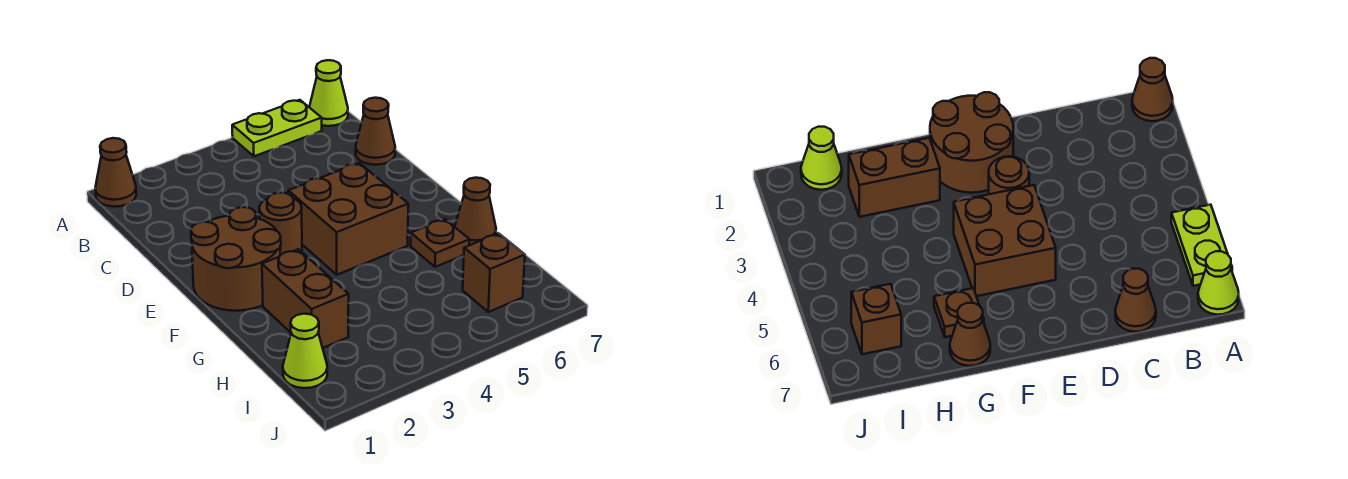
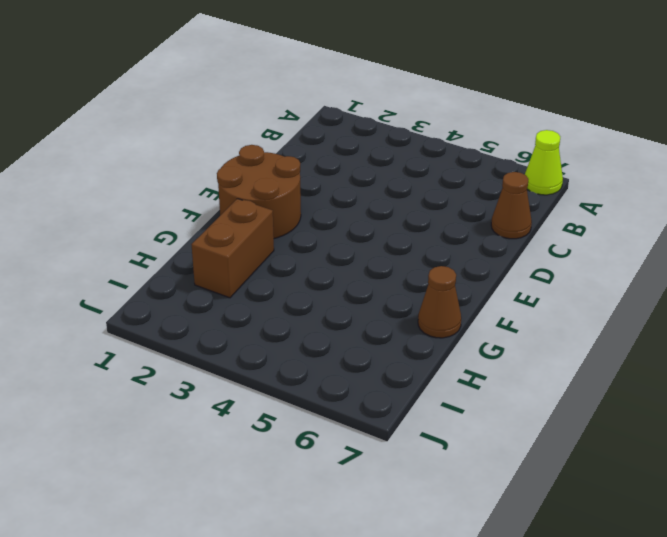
none -> brown cone A1 level 1
none -> lime plate A5:A6 level 1
none -> brown round brick E3 level 1

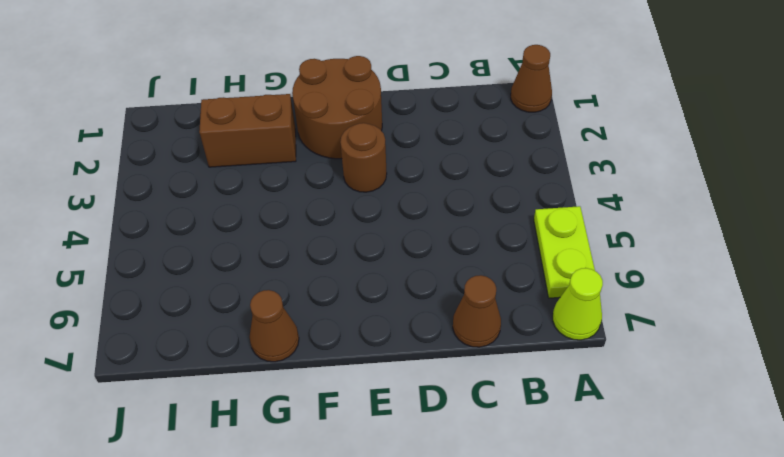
none -> brown brick E4:F5 level 1
none -> brown plate G6 level 1
none -> lime cone I1 level 1

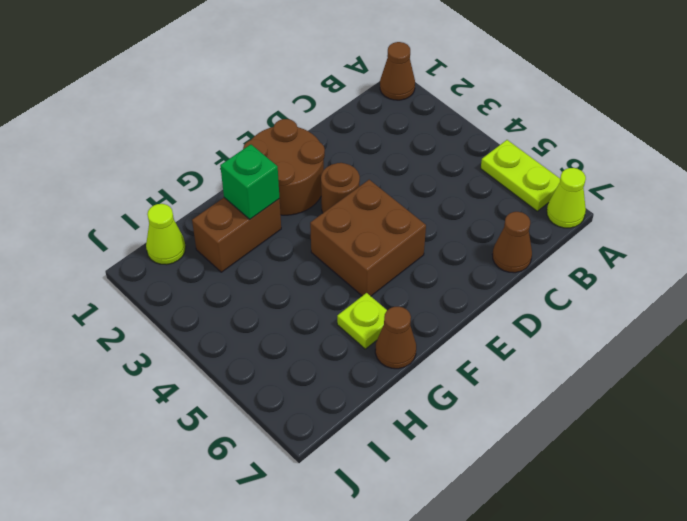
green brick G2 level 2 -> none
lime plate G6 level 1 -> brown plate G6 level 1
none -> brown brick I6 level 1

